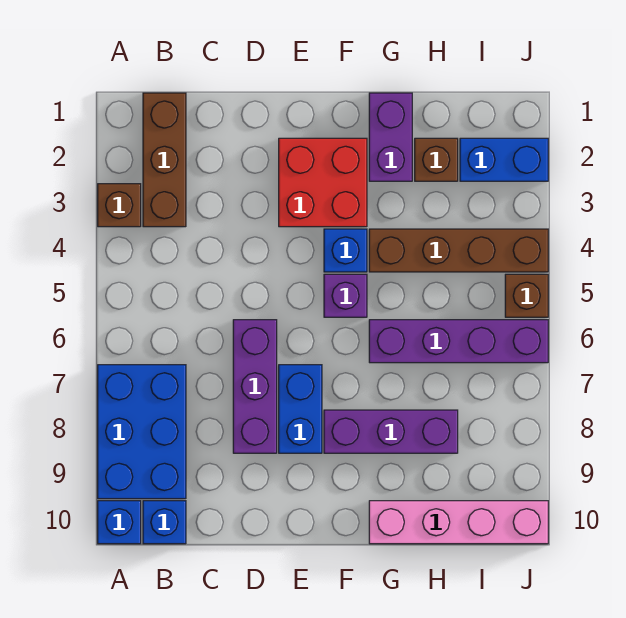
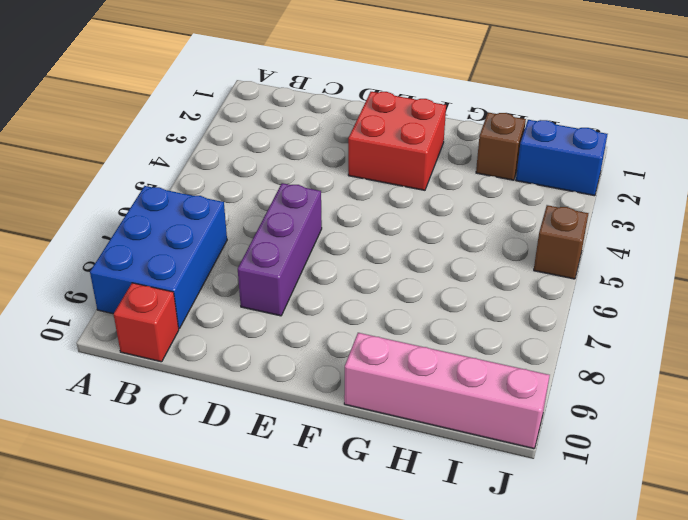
red brick B10 level 1 -> blue brick B10 level 1
none -> brown brick A3 level 1
none -> blue brick A10 level 1
none -> brown brick B1:B3 level 1

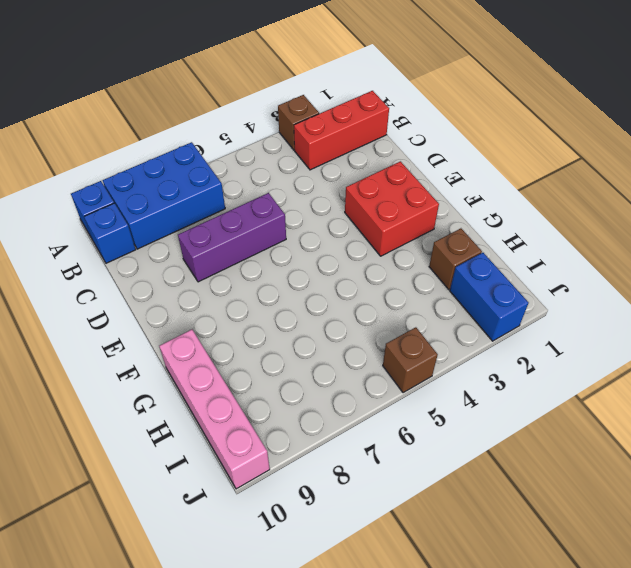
red brick B1:B3 level 1 -> brown brick B1:B3 level 1
none -> blue brick E7:E8 level 1
none -> blue brick F4 level 1
none -> purple brick F5 level 1

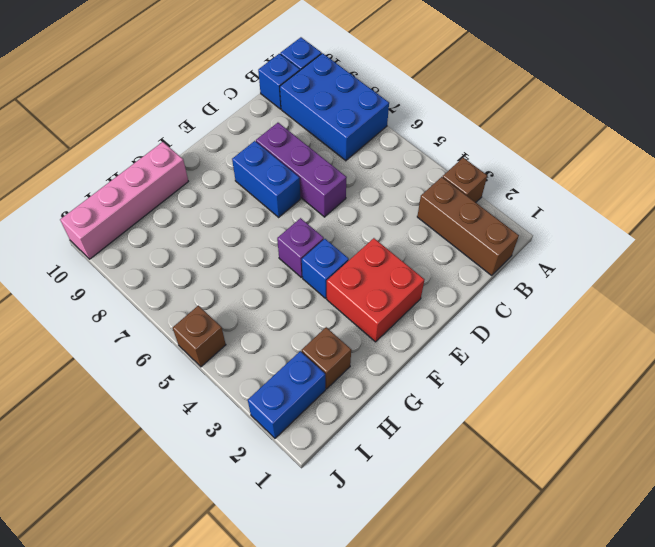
none -> purple brick F8:H8 level 1
none -> purple brick G1:G2 level 1
none -> brown brick G4:J4 level 1

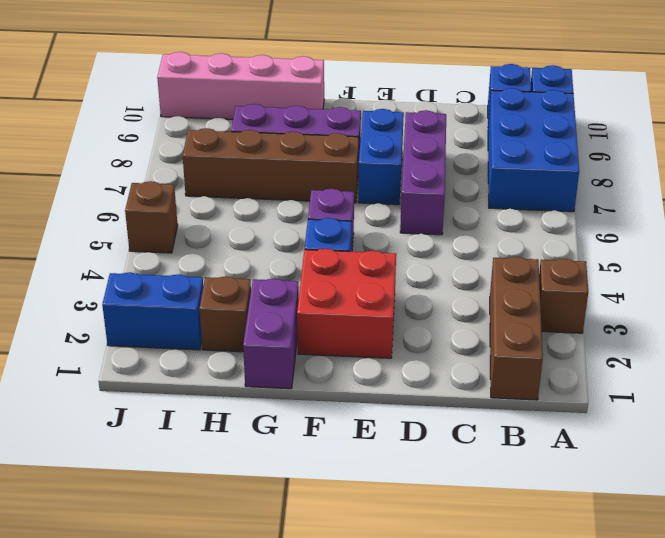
brown brick F7:I7 level 1 -> brown brick G4:J4 level 1
none -> purple brick G6:J6 level 1

